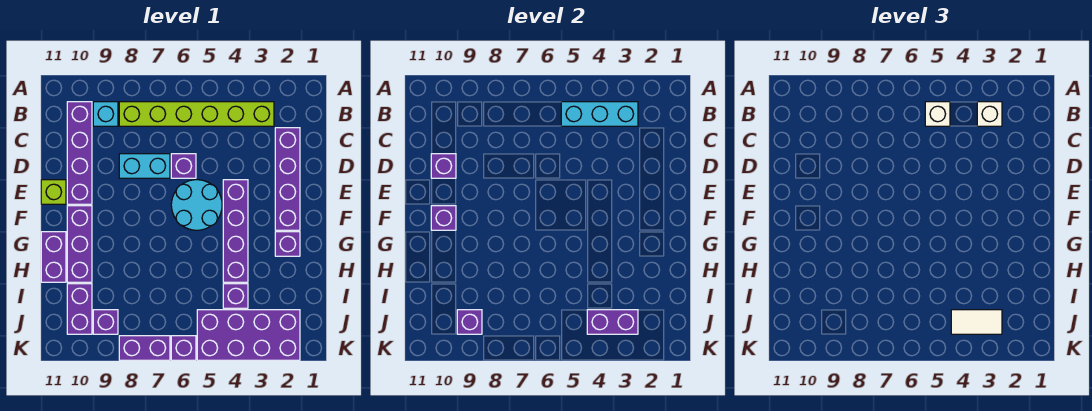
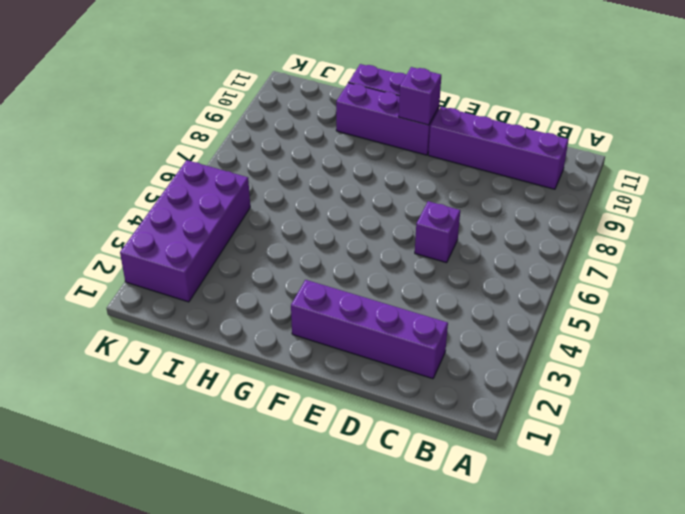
none -> lime brick B3:B8 level 1
none -> cyan brick B9 level 1
none -> cyan brick D7:D8 level 1

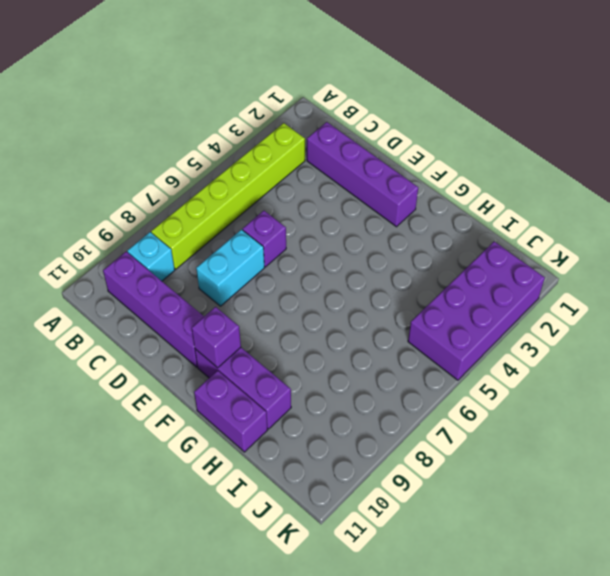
none -> purple brick E4:H4 level 1
none -> cyan round brick E5:F6 level 1
none -> lime brick E11 level 1

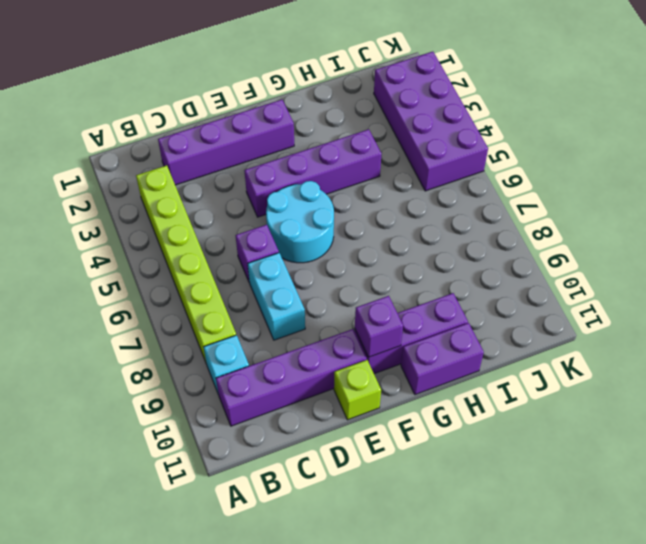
none -> purple brick G2 level 1
none -> purple brick I4 level 1
none -> purple brick I10:J10 level 1

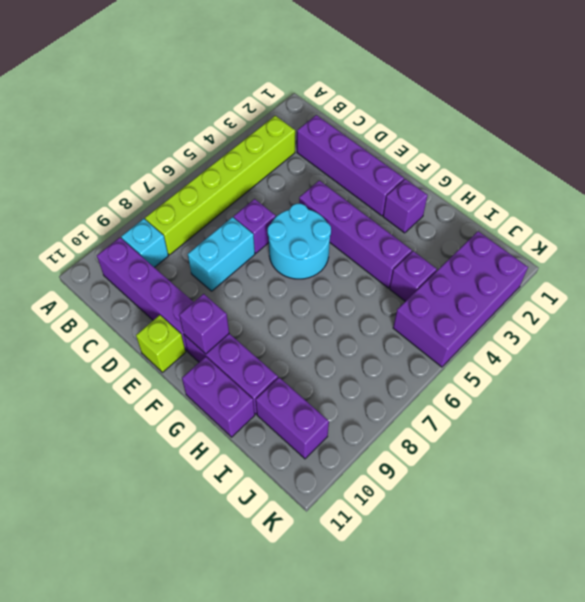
none -> purple brick J9 level 1
none -> purple brick K6 level 1
none -> purple brick K7:K8 level 1

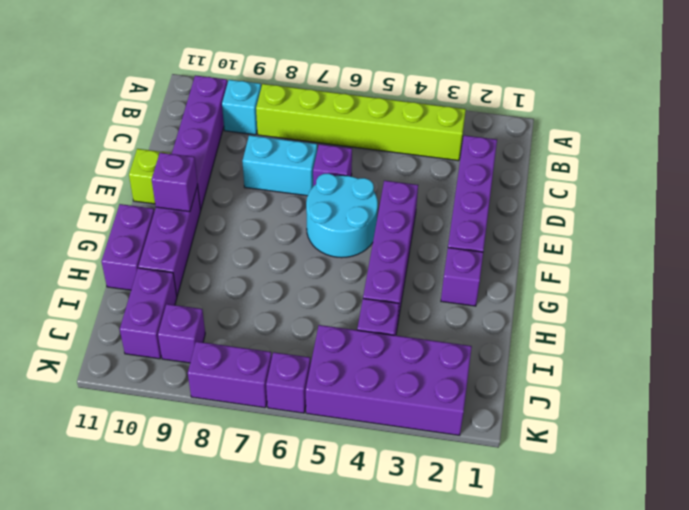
none -> cyan brick B3:B5 level 2
none -> purple brick D10 level 2
none -> purple brick J3:J4 level 2

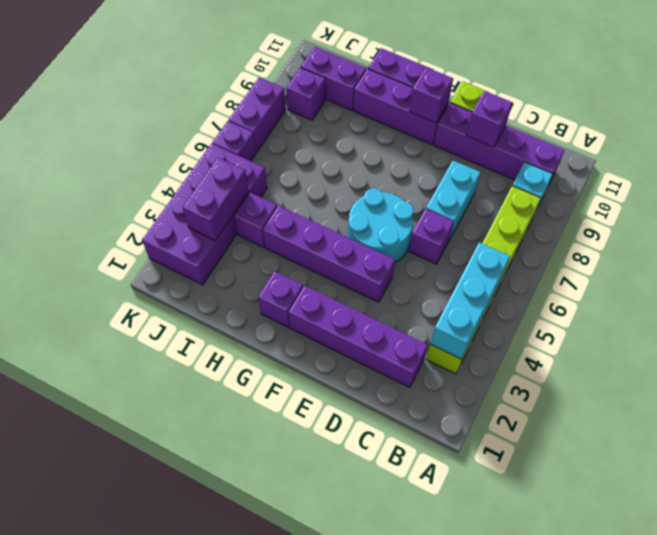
none -> purple brick J9 level 2
none -> white brick B3 level 3
none -> white brick B5 level 3

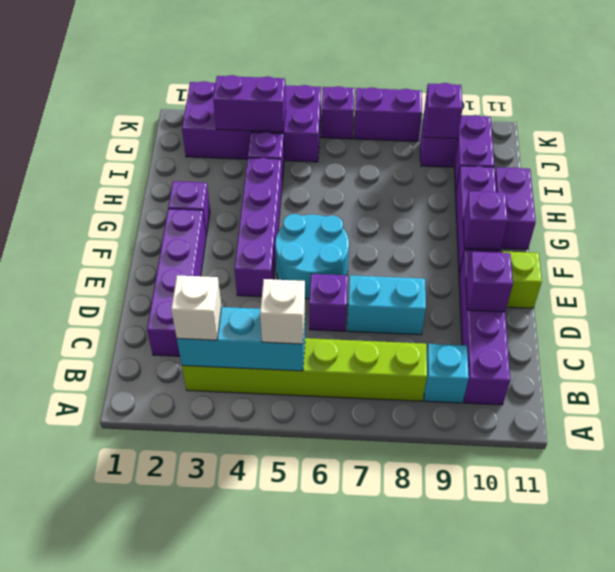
none -> white tile J3:J4 level 3

